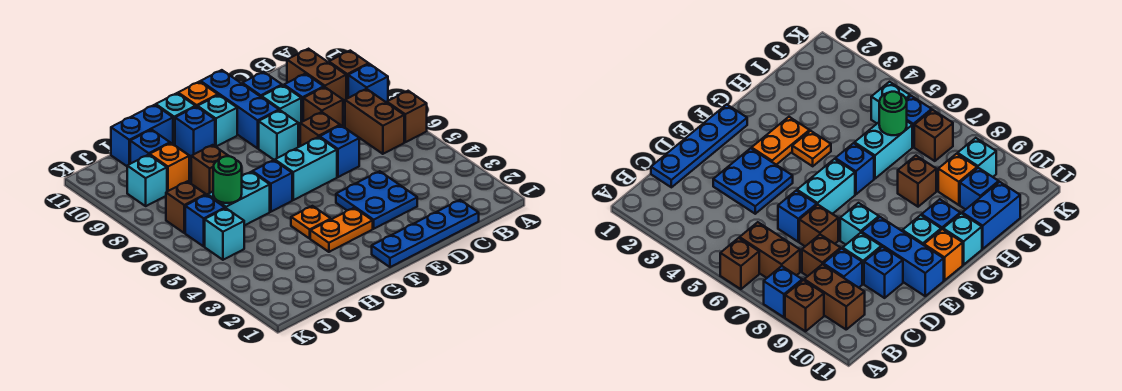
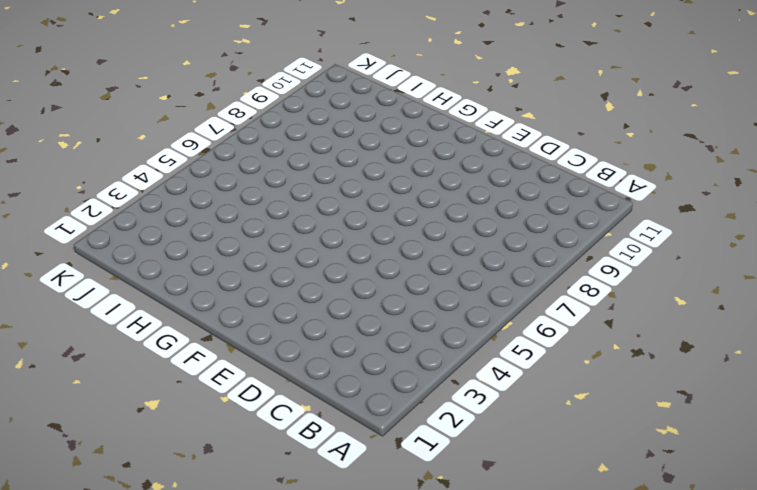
none -> brown brick A6 level 1
none -> blue brick A8 level 1
none -> brown brick A9 level 1
none -> brown brick B6:B7 level 1

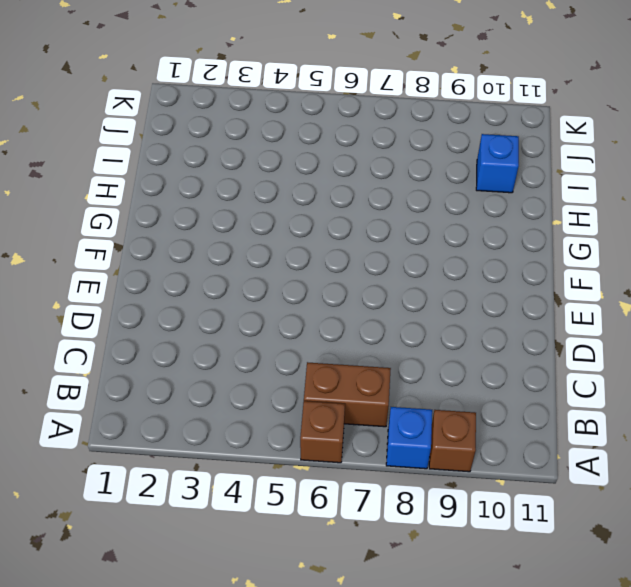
none -> brown brick B9:B10 level 1
none -> blue plate C1:F1 level 1
none -> brown brick C8 level 1
none -> blue brick C9 level 1

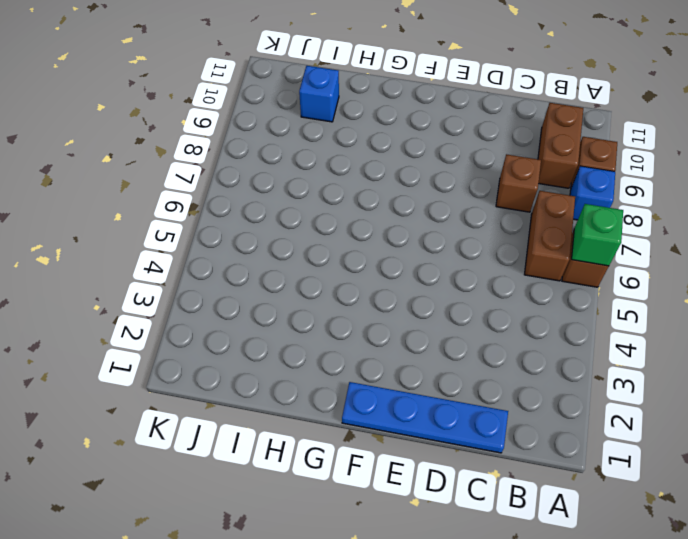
green brick A6 level 2 -> none
none -> blue brick C9 level 1
none -> blue plate D3:E4 level 1
none -> blue brick D6 level 1
none -> brown brick D7 level 1

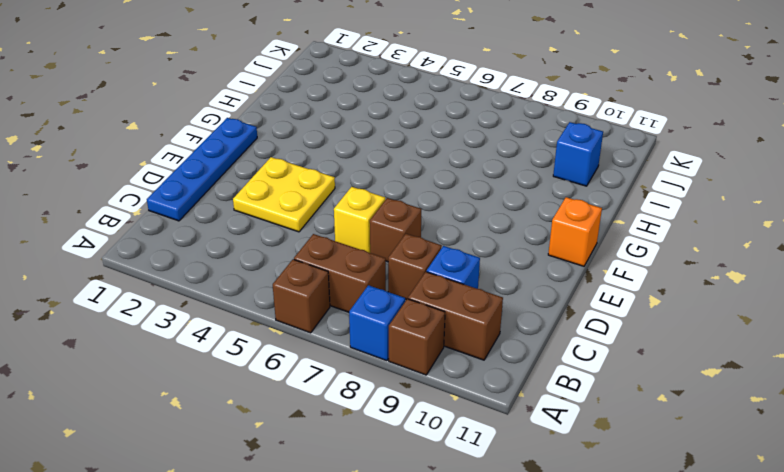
yellow plate D3:E4 level 1 -> blue plate D3:E4 level 1
yellow brick D6 level 1 -> blue brick D6 level 1
none -> cyan brick D9 level 1
none -> blue brick D10 level 1
none -> cyan brick E6:F6 level 1
none -> cyan brick E8 level 1

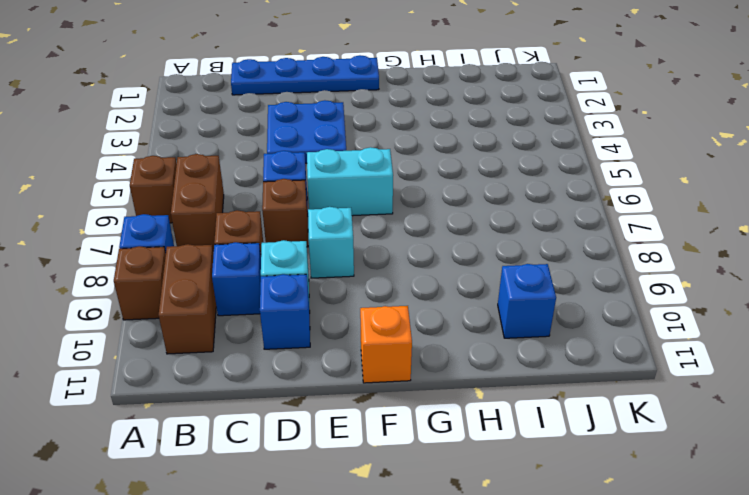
none -> blue brick E9:E11 level 1
none -> orange plate F3:G3 level 1
none -> cyan brick F10 level 1
none -> orange plate G4 level 1

